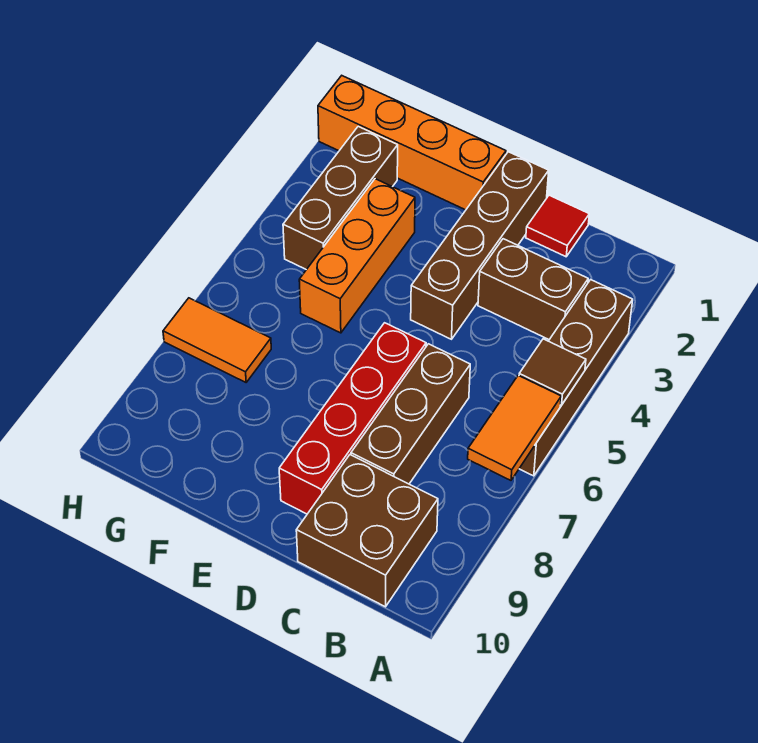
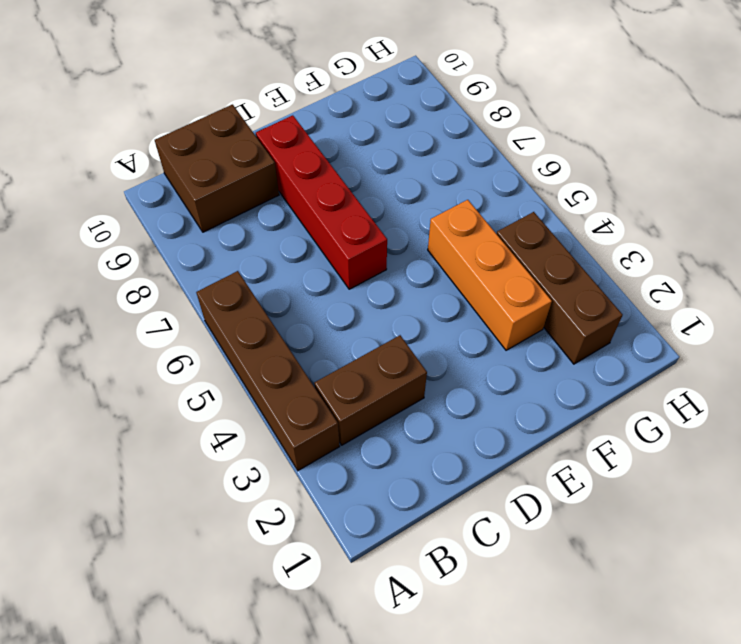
none -> red tile C1 level 1
none -> brown brick C6:C8 level 1
none -> brown brick D1:D4 level 1

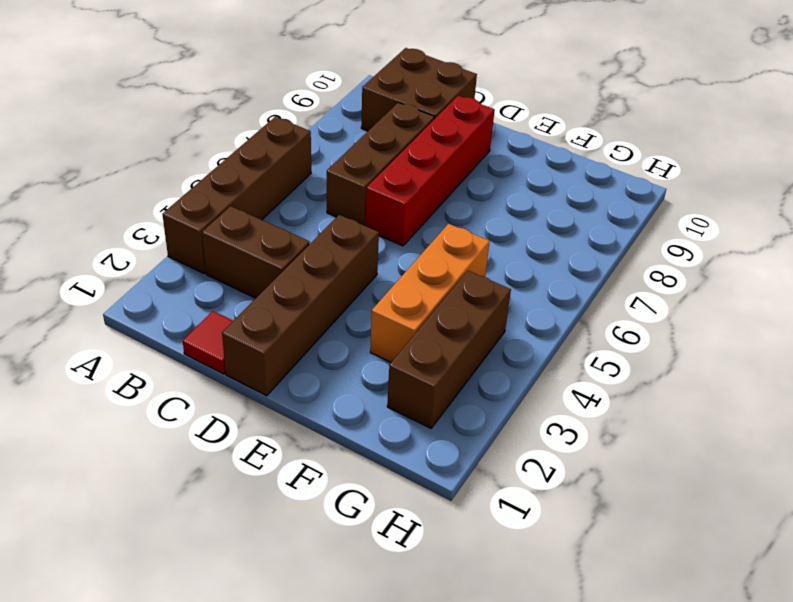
none -> orange brick E1:H1 level 1
none -> orange tile G7:H7 level 1
none -> brown tile A5 level 2

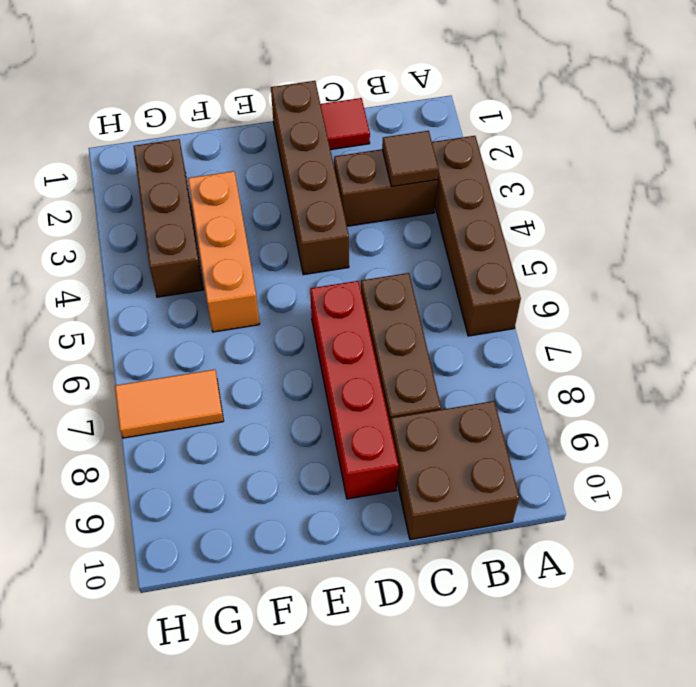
brown tile B3 level 2 -> brown tile A5 level 2
none -> orange brick E1:H1 level 1
none -> orange tile A6:A7 level 2

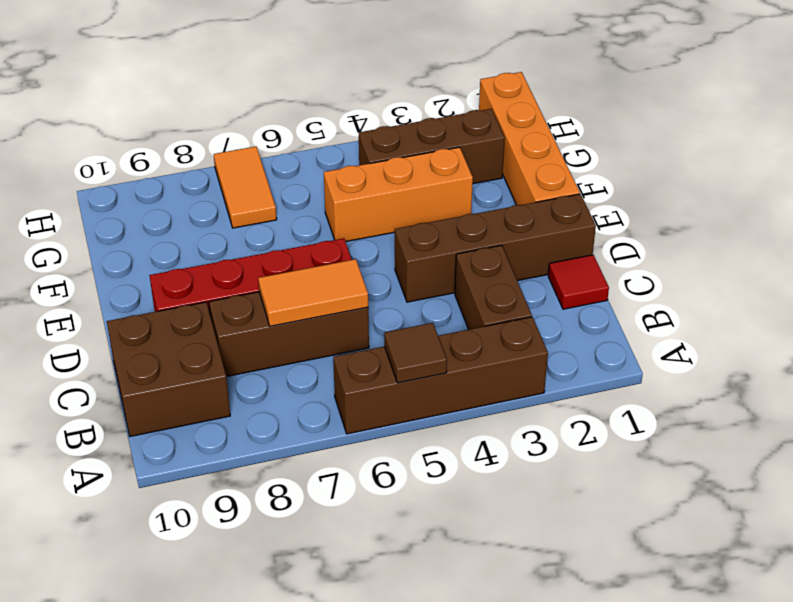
orange tile C6:C7 level 2 -> orange tile A6:A7 level 2

